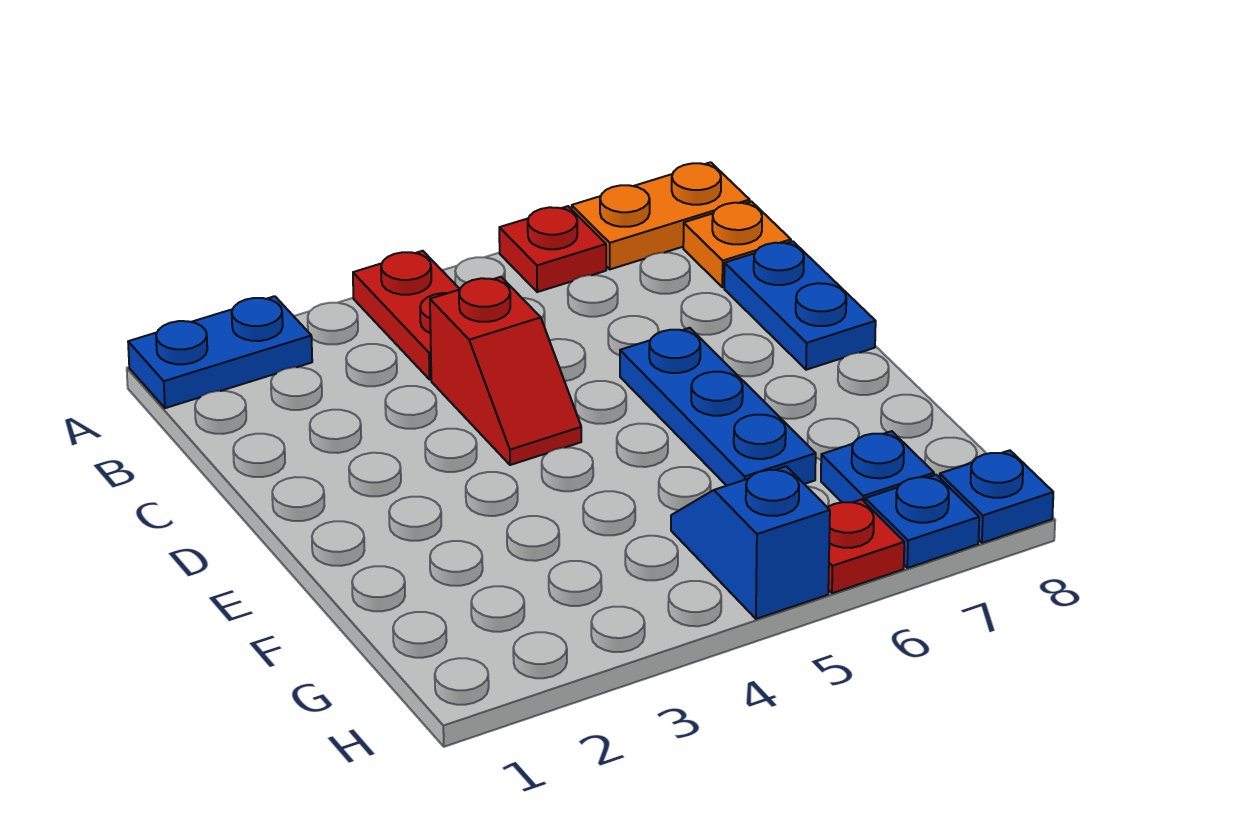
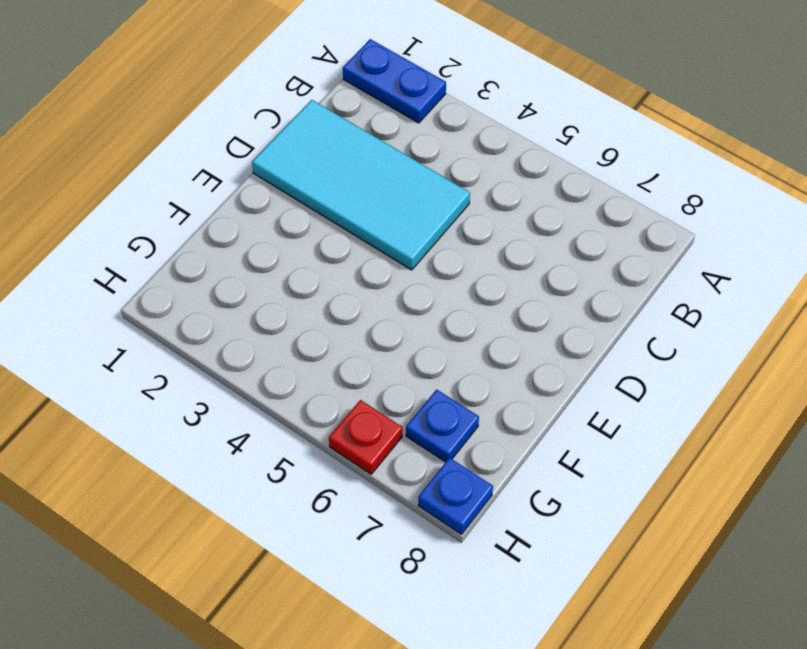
cyan tile C1:D4 level 1 -> red slope C4:D4 level 1 top C
none -> red plate A4:B4 level 1
none -> red plate A6 level 1
none -> orange plate A7:A8 level 1

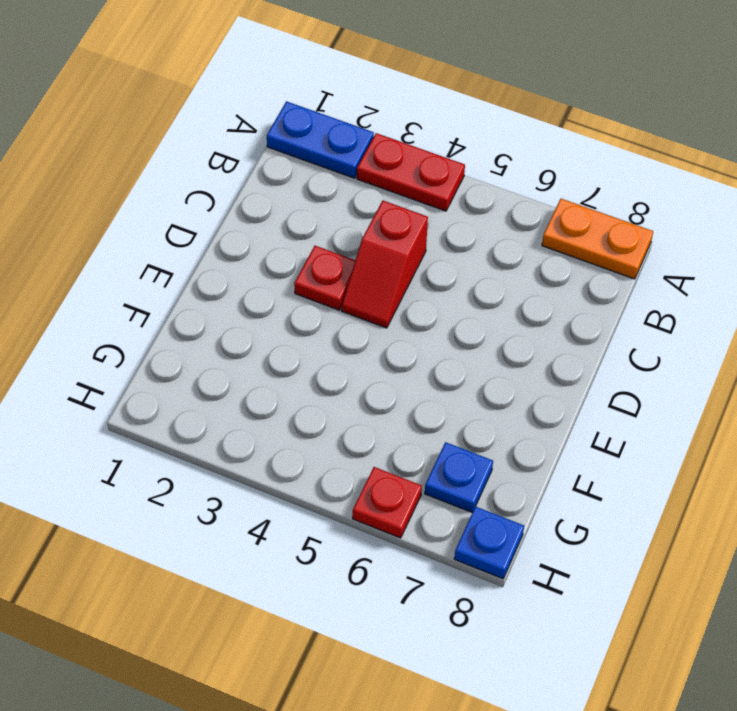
red plate A3:A4 level 1 -> red plate A4:B4 level 1
red plate D3 level 1 -> red plate A6 level 1
none -> orange plate B8 level 1
none -> blue plate C8:D8 level 1
none -> blue plate D6:F6 level 1

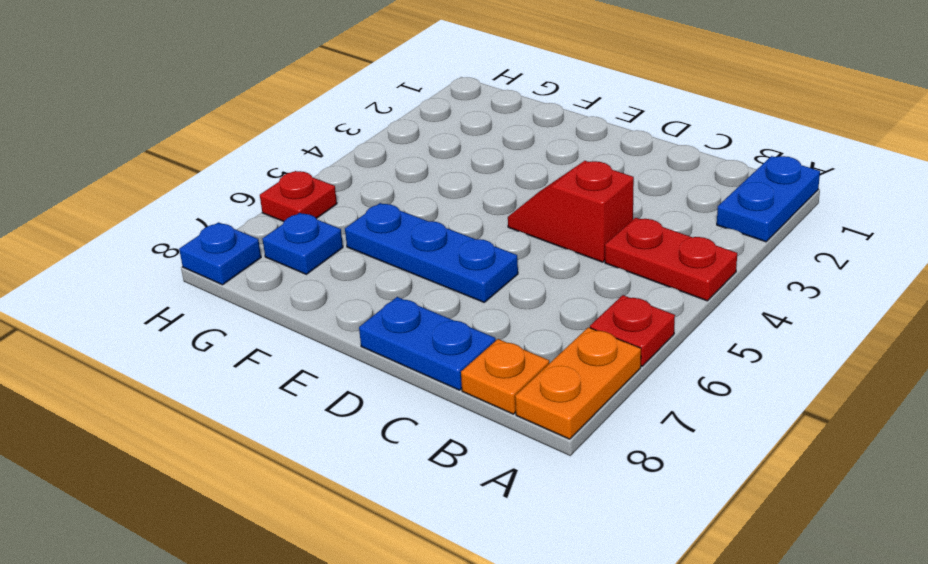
none -> blue slope G5:H5 level 1 top H
none -> blue plate H7 level 1

